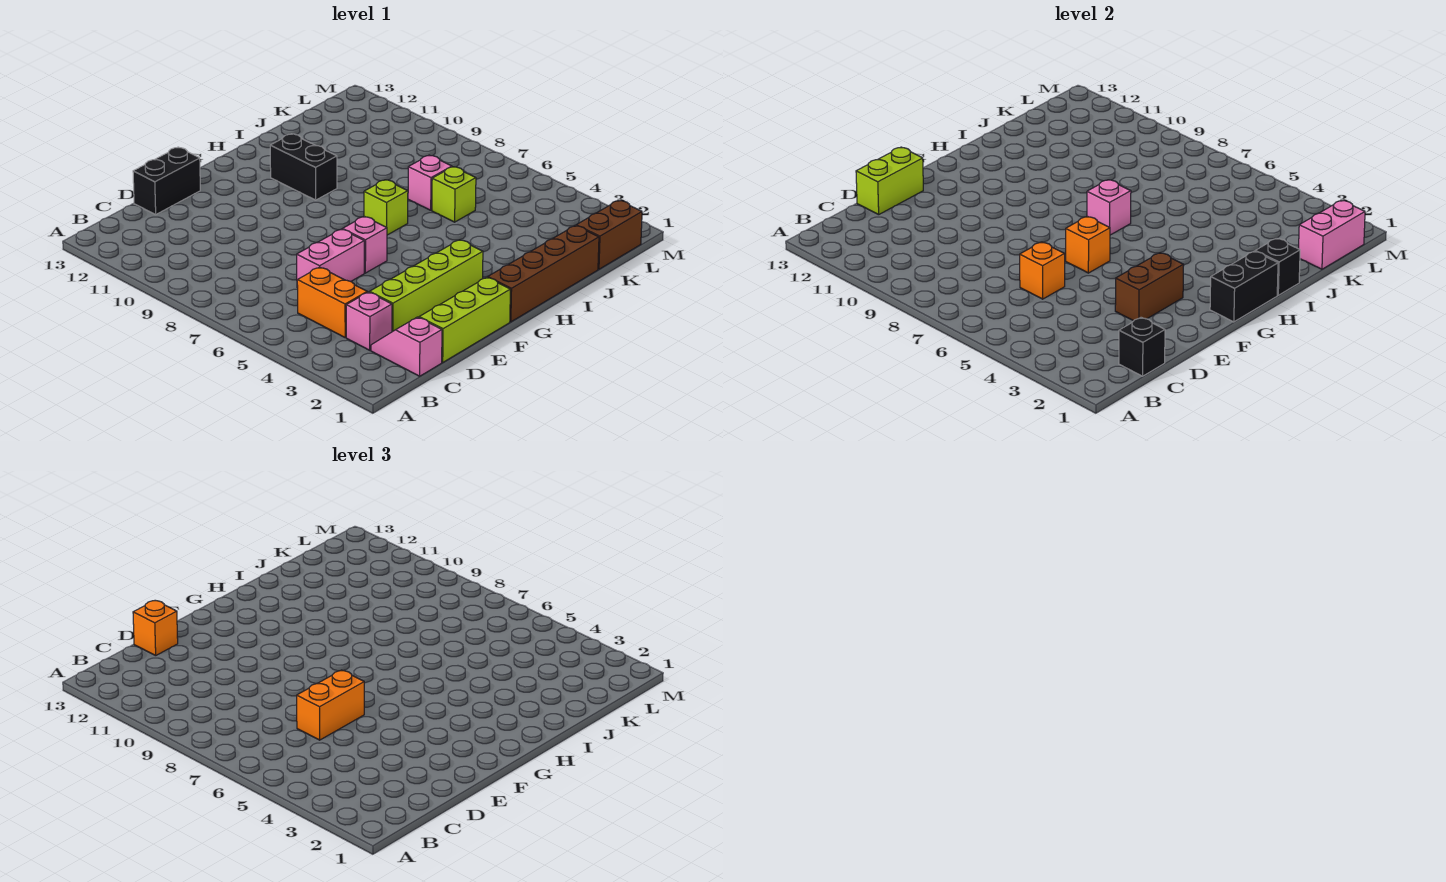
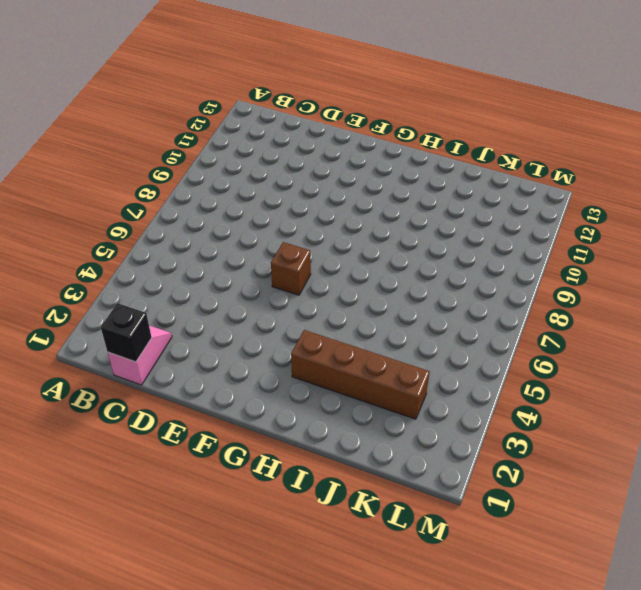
brown brick F6 level 1 -> pink brick F6 level 1
brown brick H3:K3 level 1 -> brown brick G1:J1 level 1
none -> pink brick C3 level 1
none -> orange brick C4:C5 level 1
none -> lime brick D1:F1 level 1

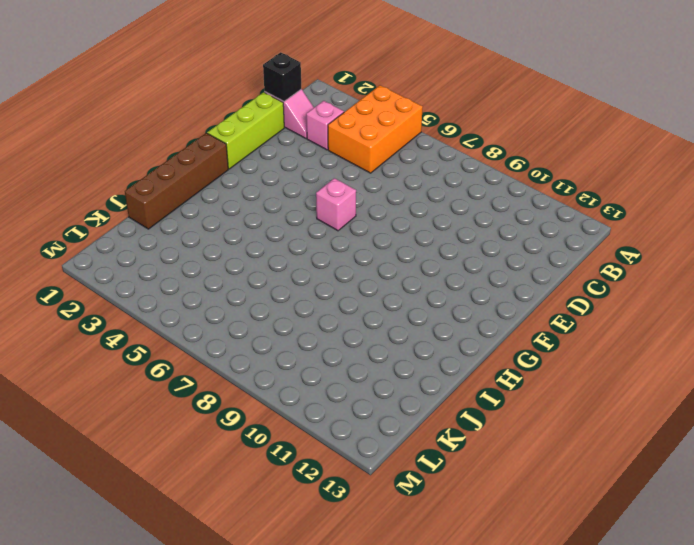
orange brick A4:C5 level 1 -> orange brick C4:C5 level 1
none -> lime brick D3:G3 level 1
none -> pink brick D6:E6 level 1
none -> black brick D13:E13 level 1

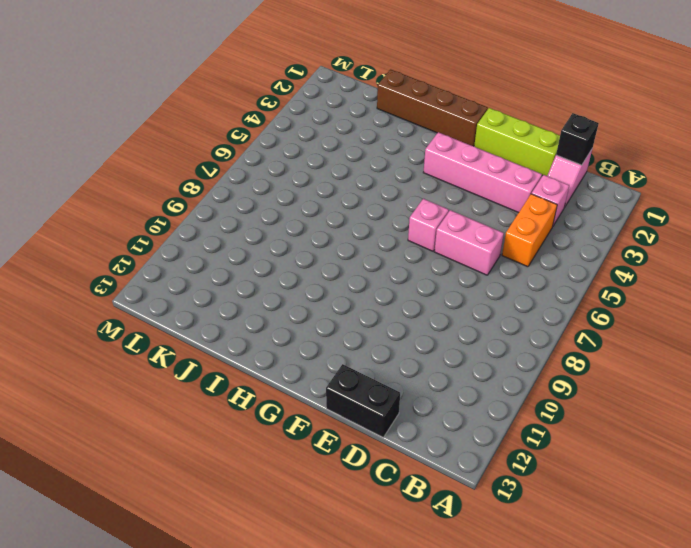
pink brick D3:G3 level 1 -> lime brick D3:G3 level 1
none -> lime brick H7 level 1
none -> black brick H10:H11 level 1
none -> lime brick J6 level 1

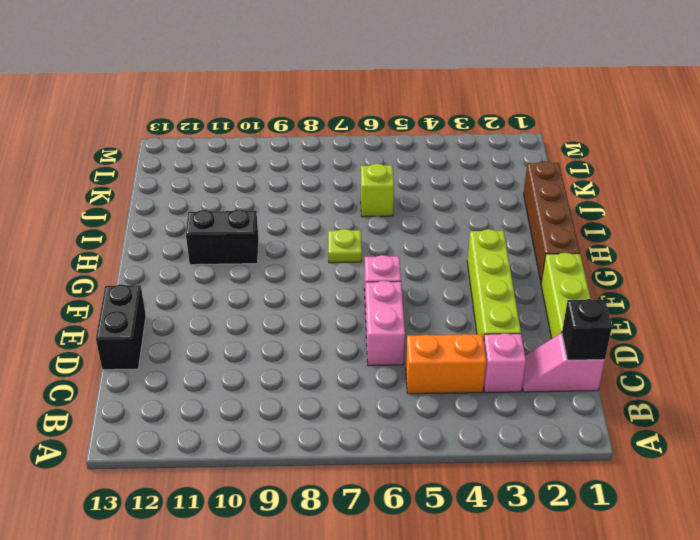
lime plate H7 level 1 -> lime brick H7 level 1
none -> pink brick J7 level 1
none -> brown brick K1:L1 level 1
none -> orange brick D6 level 2

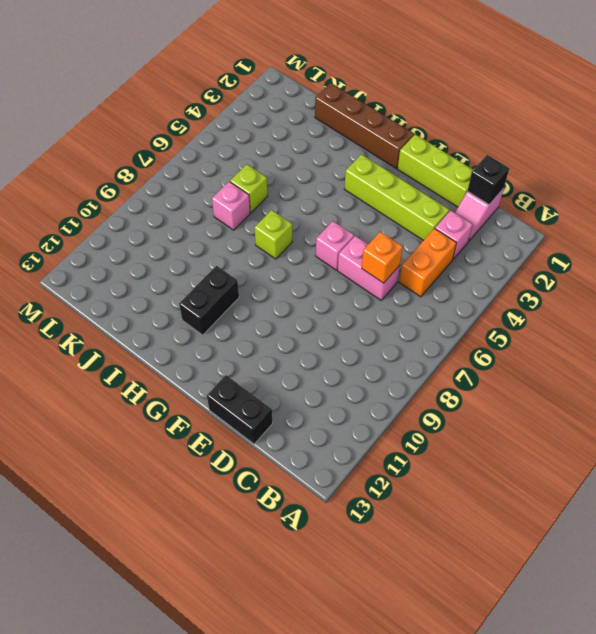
none -> brown brick K1:L1 level 1
none -> lime brick D13:E13 level 2
none -> brown brick E3:F3 level 2

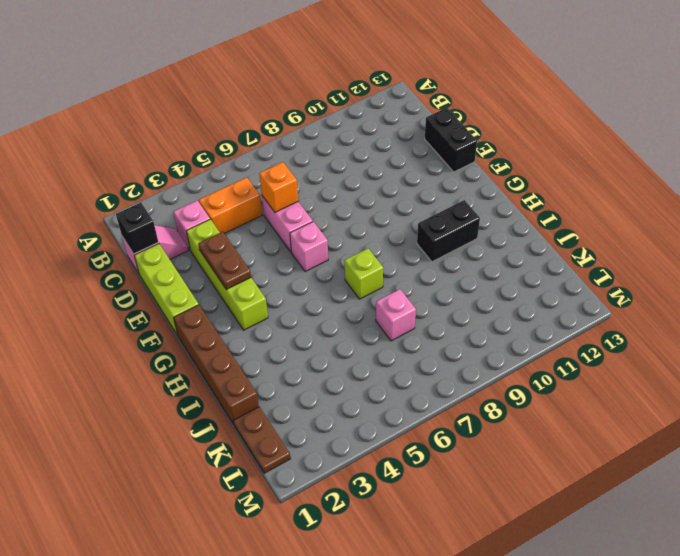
brown plate E3:F3 level 2 -> brown brick E3:F3 level 2
brown plate K1:L1 level 1 -> brown brick K1:L1 level 1
none -> lime brick J6 level 1
none -> lime brick D13:E13 level 2
none -> orange brick F6 level 2

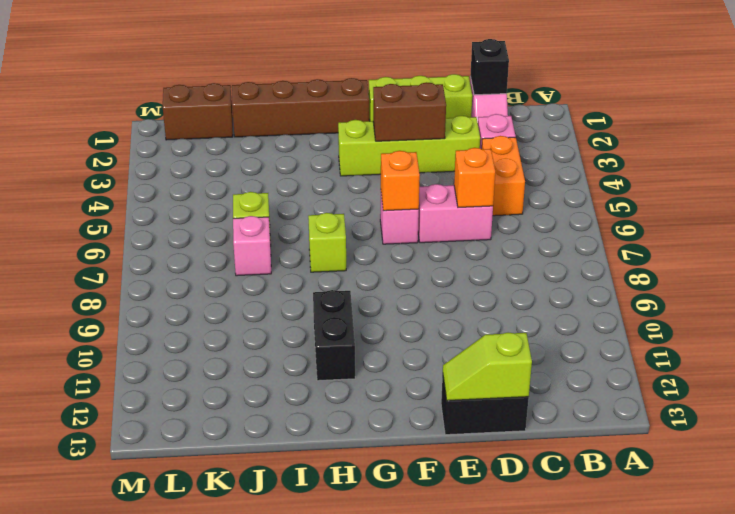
lime slope D13:E13 level 2 top D -> lime brick D13:E13 level 2
none -> black brick G1:H1 level 2
none -> pink brick H7 level 2
none -> black brick I1 level 2

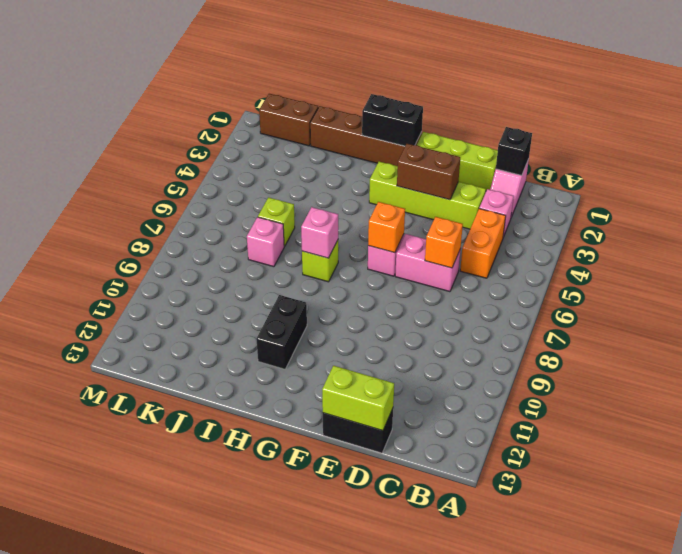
none -> black brick I1 level 2
none -> pink brick K1:L1 level 2
none -> orange brick D6:E6 level 3

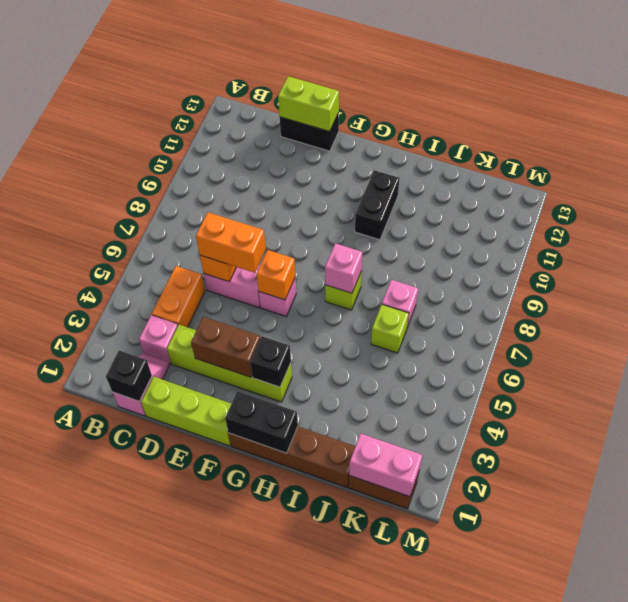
black brick G3 level 2 -> black brick I1 level 2
none -> orange brick D13 level 3

